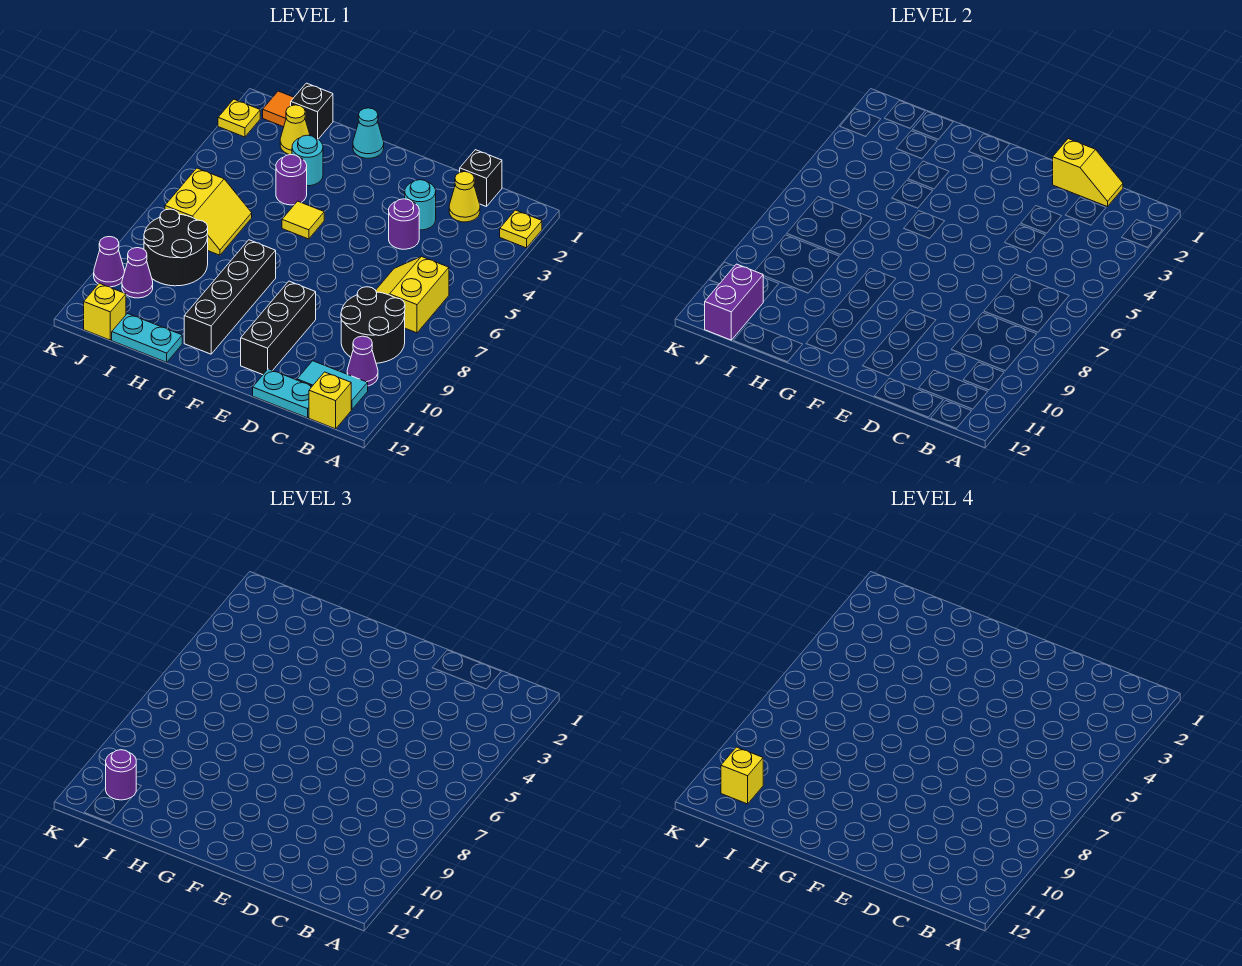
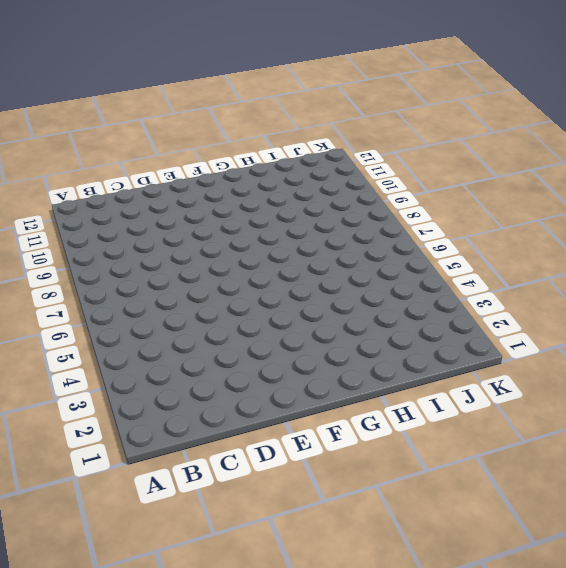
none -> yellow plate A2 level 1
none -> yellow slope B6:C7 level 1 top B
none -> black round brick B8:C9 level 1
none -> purple cone B10 level 1

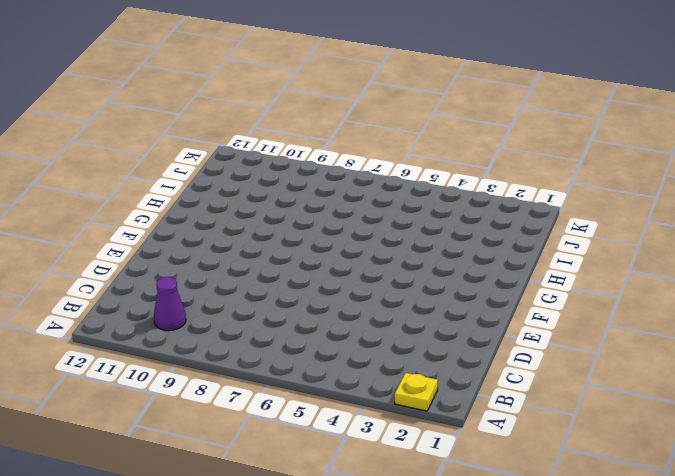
none -> yellow slope B6:C7 level 1 top B
none -> black round brick B8:C9 level 1
none -> cyan tile B11:C11 level 1
none -> yellow brick B12 level 1

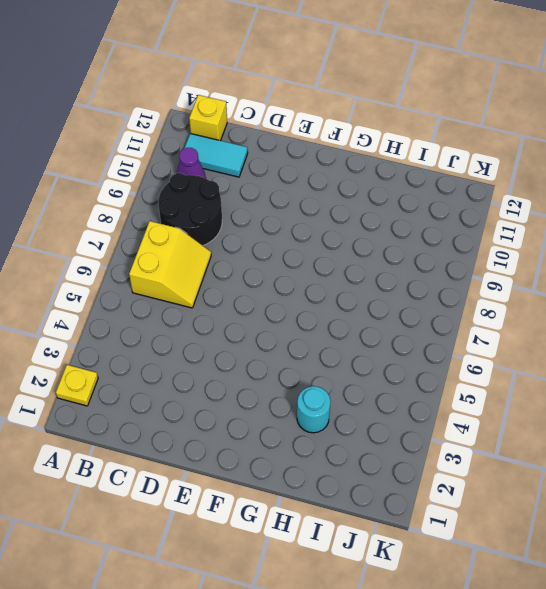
none -> black brick C1 level 1
none -> yellow cone C2 level 1
none -> cyan plate C12:D12 level 1
none -> cyan round brick D3 level 1

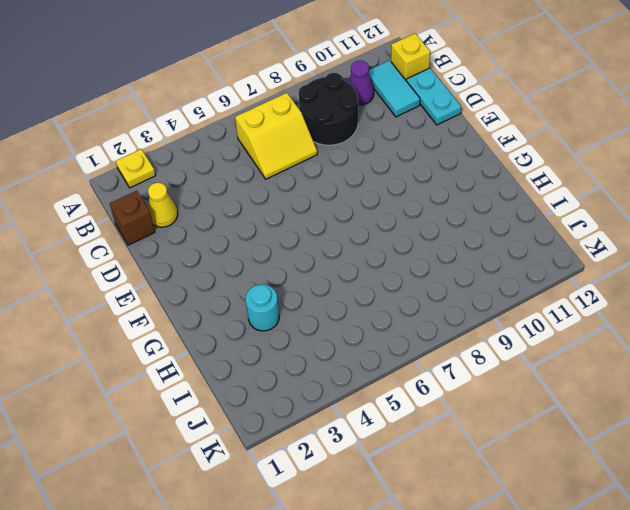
brown brick C1 level 1 -> black brick C1 level 1
none -> cyan round brick D3 level 1
none -> purple round brick D4 level 1
none -> black brick E9:E11 level 1
none -> cyan cone G1 level 1

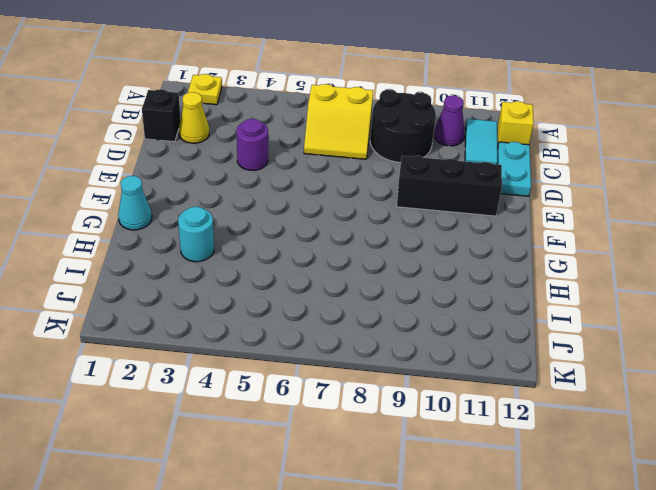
none -> cyan round brick D3 level 1
none -> yellow tile G5 level 1
none -> black brick G8:G11 level 1
none -> purple round brick H4 level 1

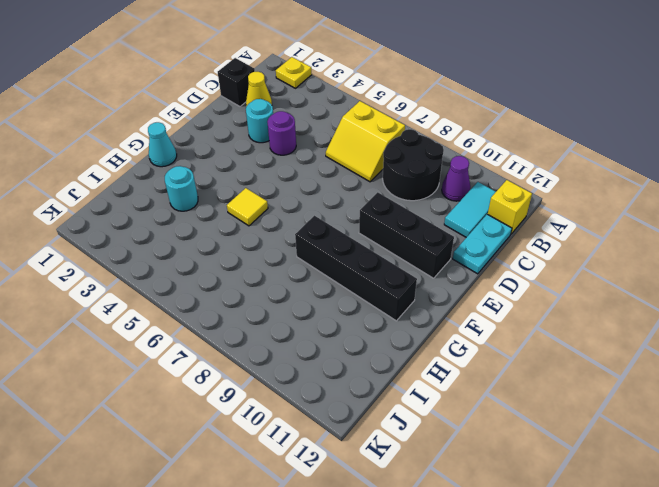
none -> purple round brick H4 level 1
none -> cyan plate H12:I12 level 1
none -> black brick I1 level 1
none -> yellow cone I2 level 1

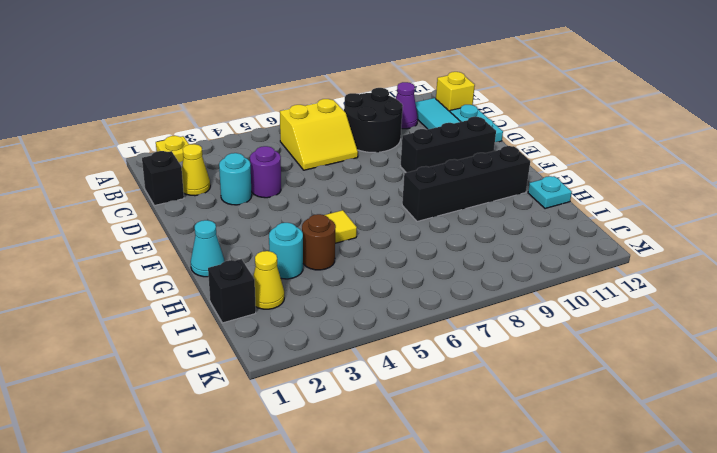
brown round brick H4 level 1 -> purple round brick H4 level 1
cyan plate H12 level 1 -> cyan plate H12:I12 level 1
none -> yellow slope I6:J7 level 1 top J
none -> black round brick I8:J9 level 1
none -> orange tile J1 level 1
none -> purple cone J10 level 1

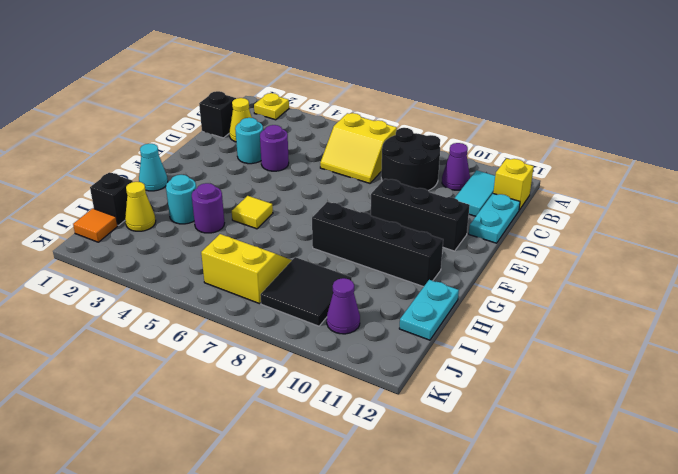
black tile I8:J9 level 1 -> black round brick I8:J9 level 1
none -> yellow brick J12 level 1
none -> yellow plate K2 level 1
none -> purple cone K10 level 1
none -> yellow slope C1:D1 level 2 top D

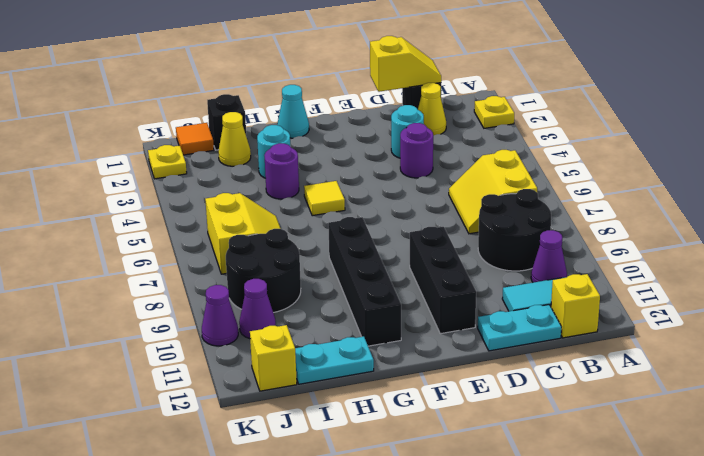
none -> purple brick J11:J12 level 2
none -> purple round brick J11 level 3
none -> yellow brick J11 level 4

